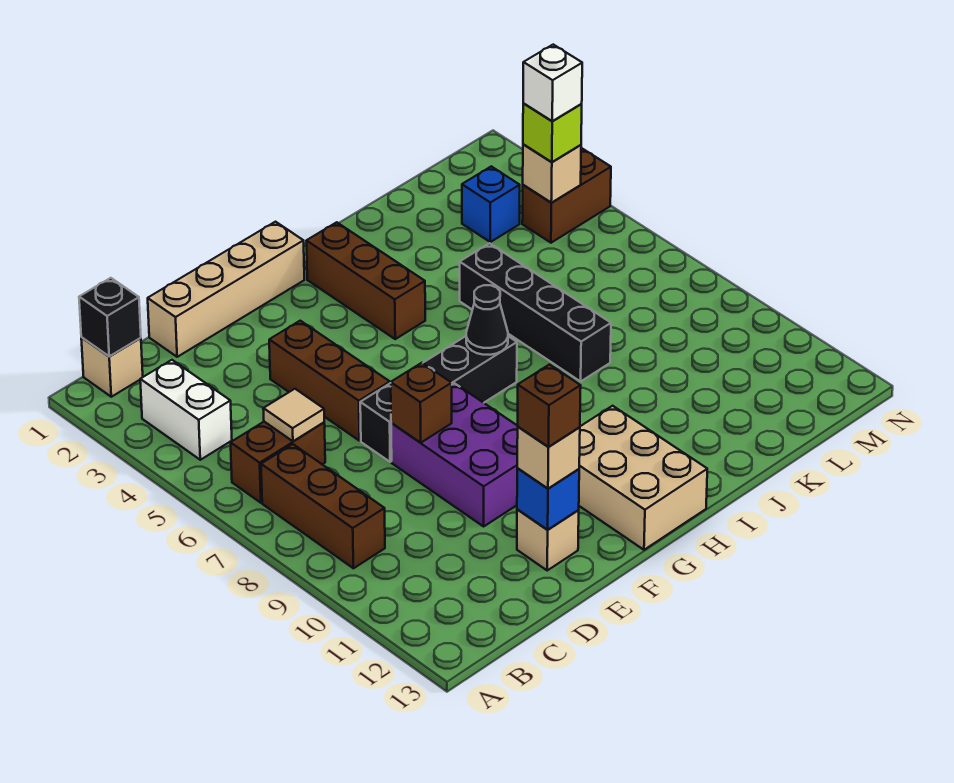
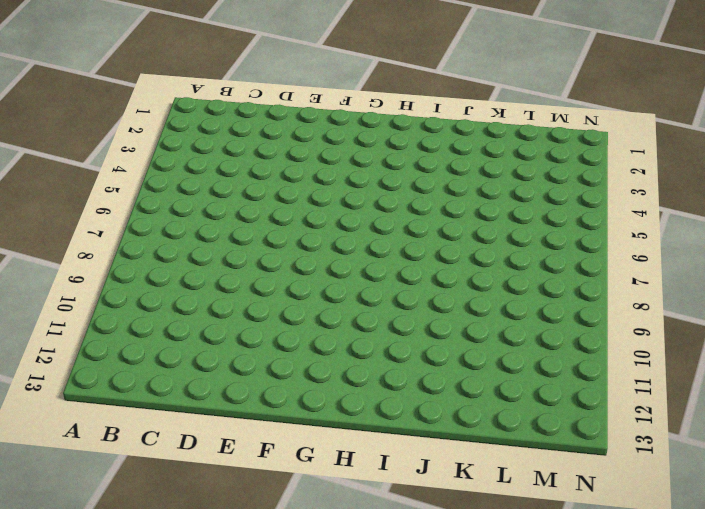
none -> tan brick B1 level 1
none -> white brick B3:B4 level 1
none -> brown brick B6:C6 level 1

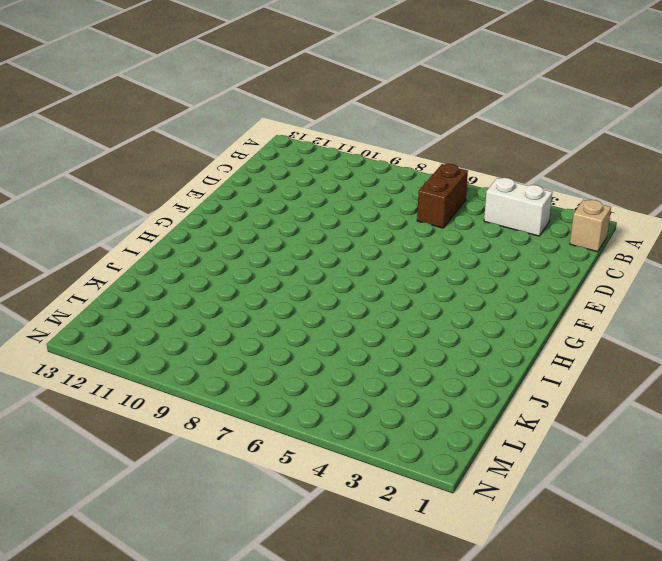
none -> brown brick B7:B9 level 1
none -> tan brick D1:G1 level 1
none -> brown brick E4:E6 level 1

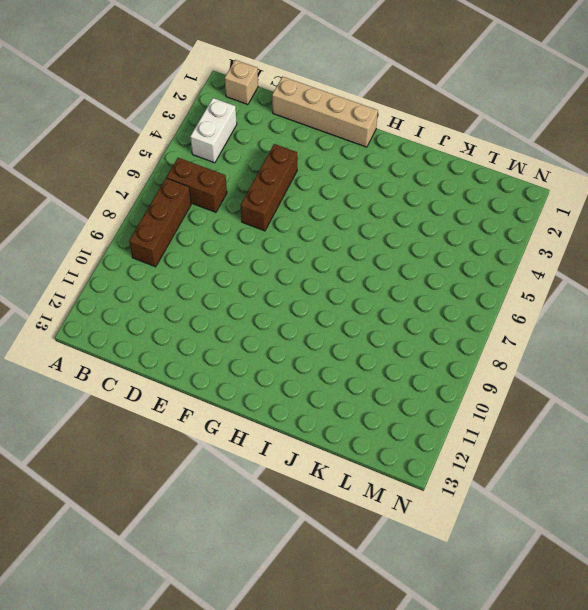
none -> black brick E7:H7 level 1
none -> purple brick E8:F10 level 1
none -> tan brick E12 level 1

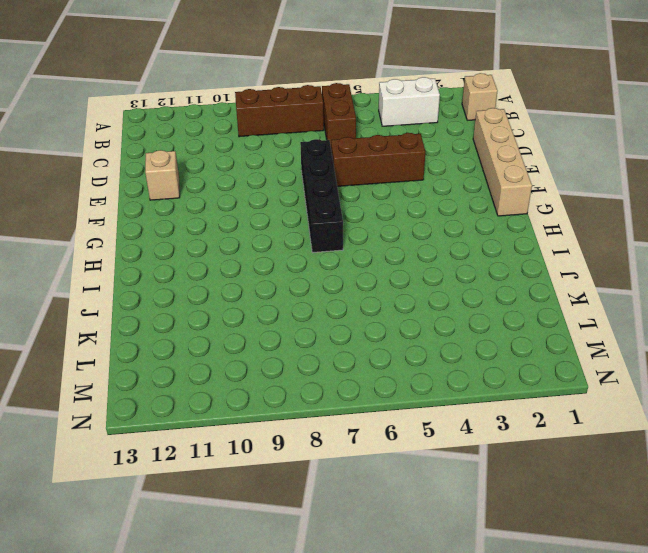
none -> purple brick E8:F10 level 1
none -> tan brick G11:H13 level 1
none -> brown brick H2:H4 level 1

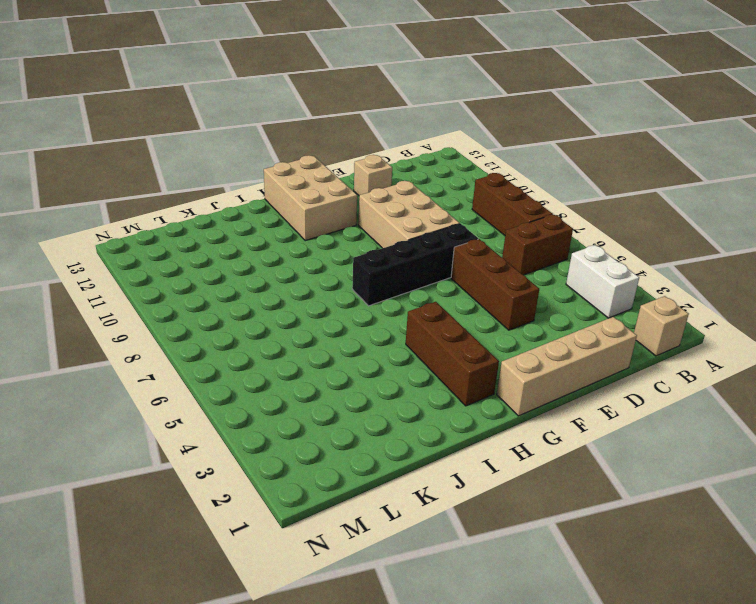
tan brick E8:F10 level 1 -> purple brick E8:F10 level 1
none -> black brick J5:J8 level 1
none -> blue brick L3 level 1
none -> brown brick M4:N4 level 1

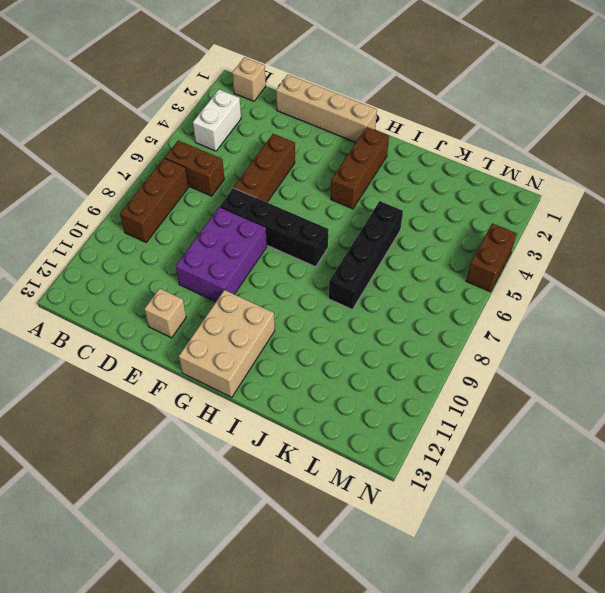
brown brick N4:N5 level 1 -> brown brick M4:N4 level 1
none -> blue brick L3 level 1
none -> black brick B1 level 2
none -> tan tile C6 level 2

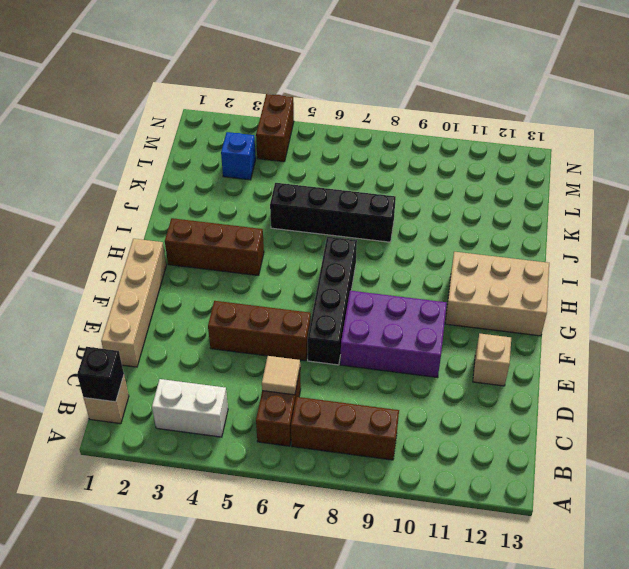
none -> brown brick E8 level 2
none -> blue brick E12 level 2
none -> black cone H7 level 2

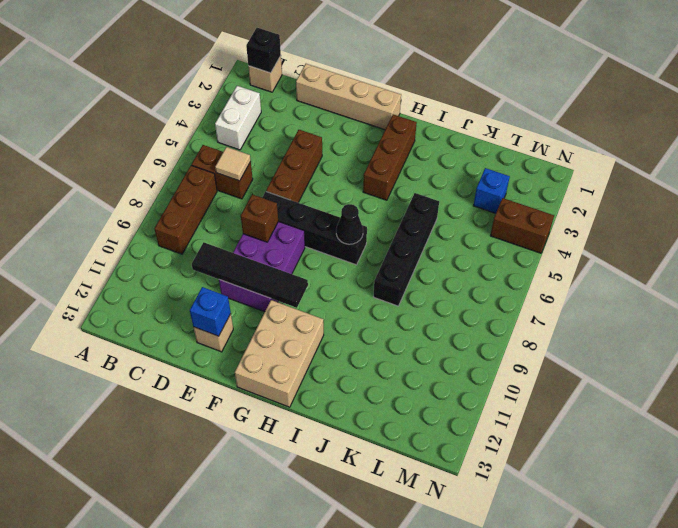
black tile D10:G10 level 2 -> none
none -> tan brick M4 level 2
none -> tan brick E12 level 3
none -> lime brick M4 level 3

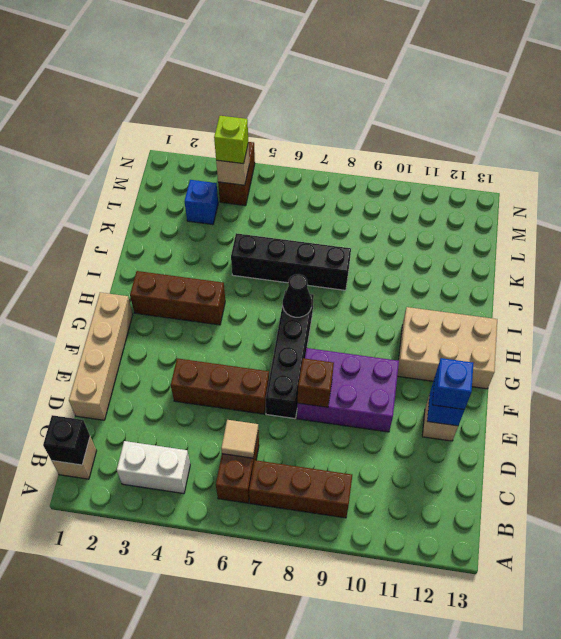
blue brick E12 level 3 -> tan brick E12 level 3
none -> brown brick E12 level 4
none -> white brick M4 level 4

